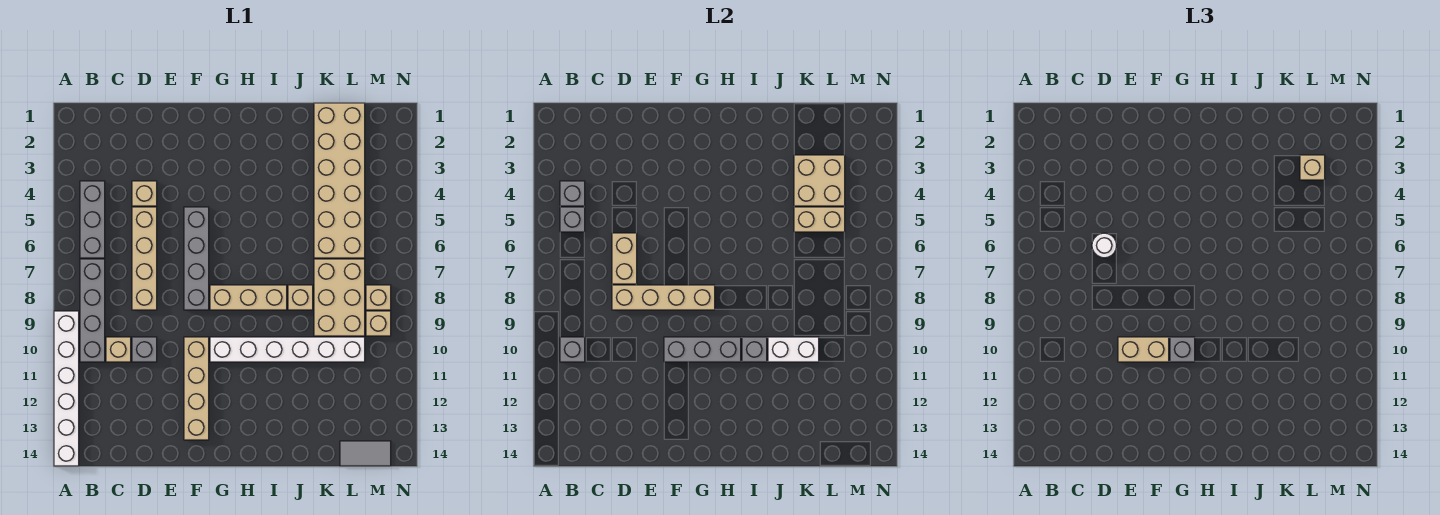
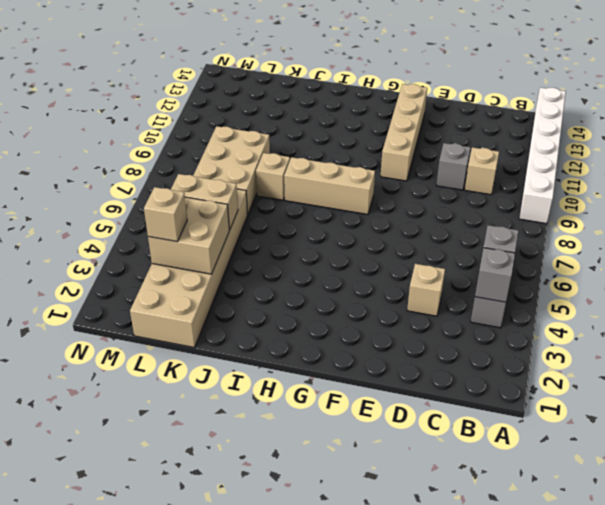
none -> grey brick B7:B10 level 1
none -> tan brick D5:D8 level 1
none -> grey brick F5:F8 level 1
none -> white brick G10:L10 level 1

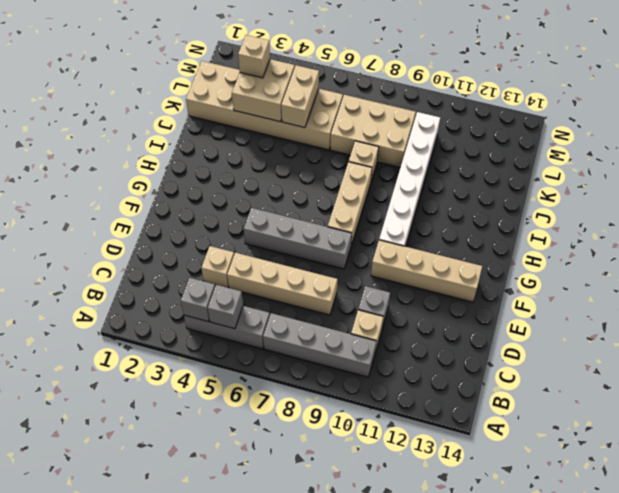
none -> white brick A9:A14 level 1
none -> grey tile L14:M14 level 1
none -> tan brick M8 level 1
none -> tan brick M9 level 1

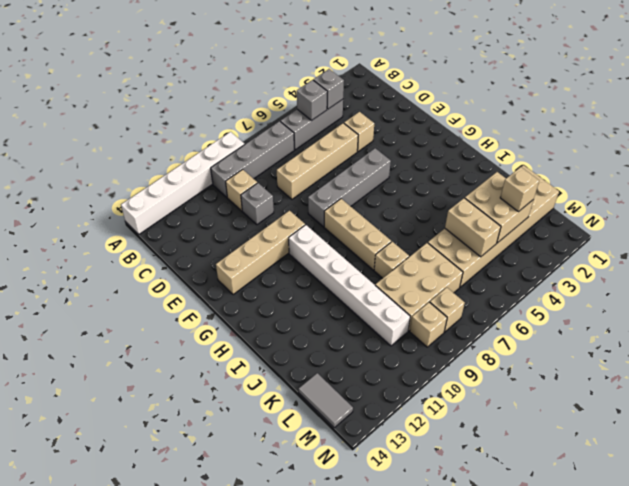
none -> grey brick B10 level 2
none -> tan brick D6:D7 level 2
none -> tan brick D8:G8 level 2
none -> grey brick F10:H10 level 2

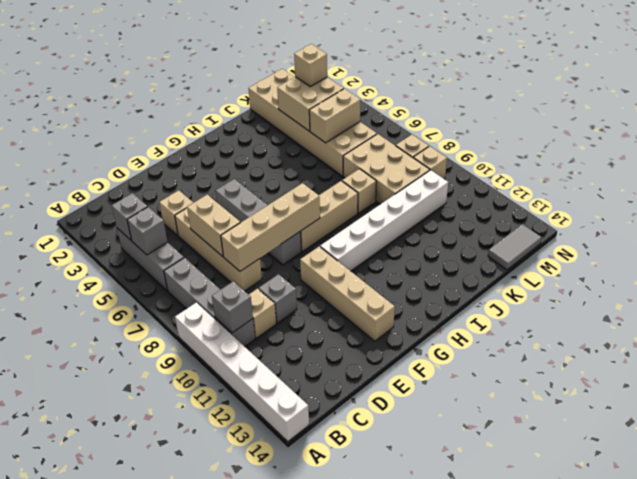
none -> grey brick F10:H10 level 2
none -> grey brick I10 level 2
none -> white brick J10:K10 level 2
none -> white round brick D6 level 3

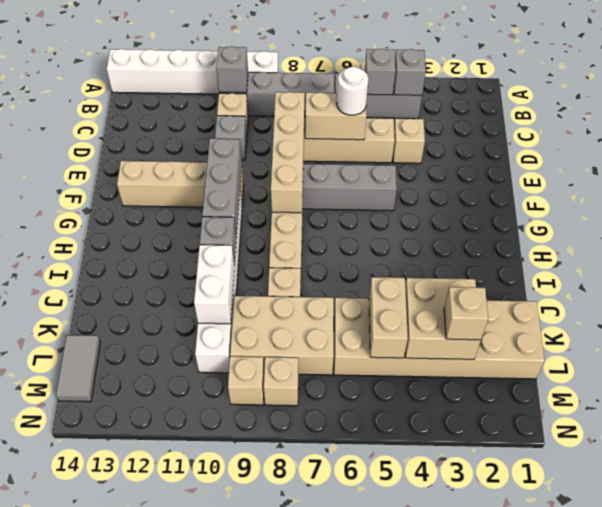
none -> tan brick E10:F10 level 3
none -> grey brick G10 level 3

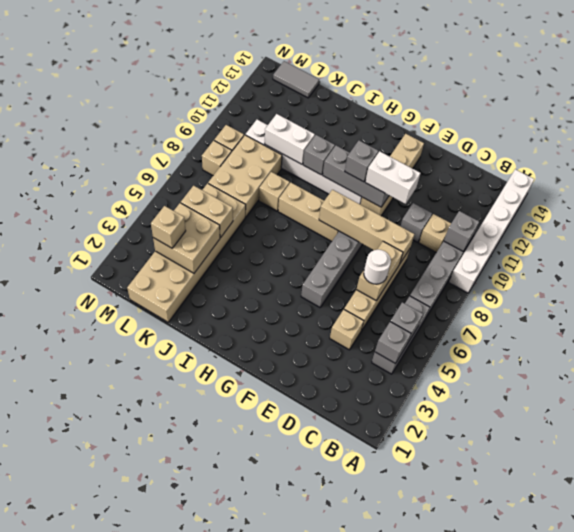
white brick E10:F10 level 3 -> tan brick E10:F10 level 3

